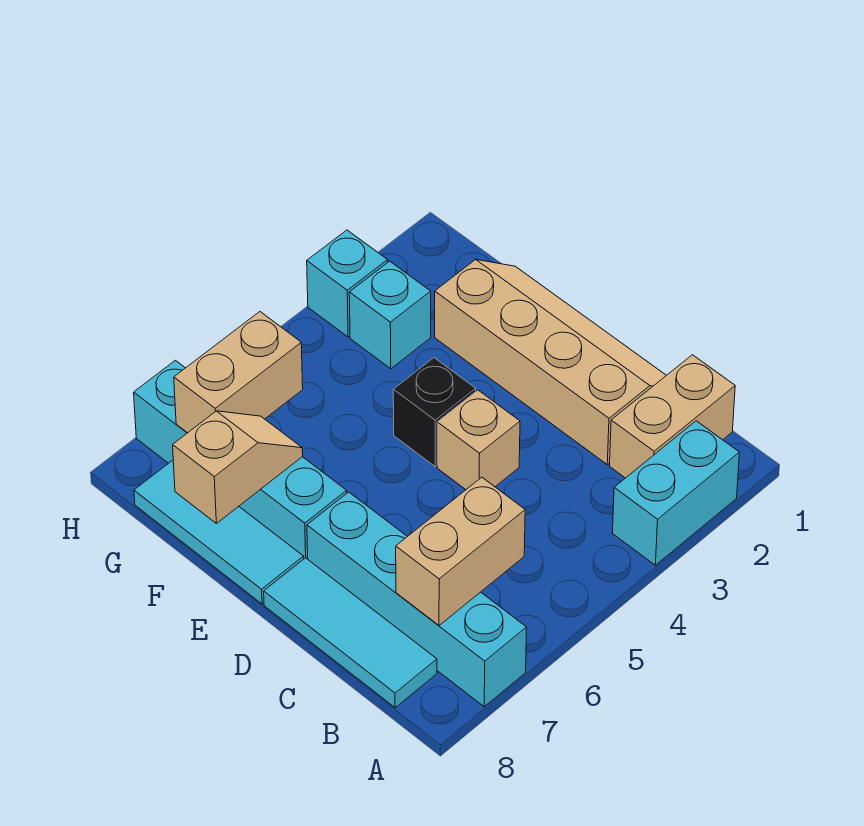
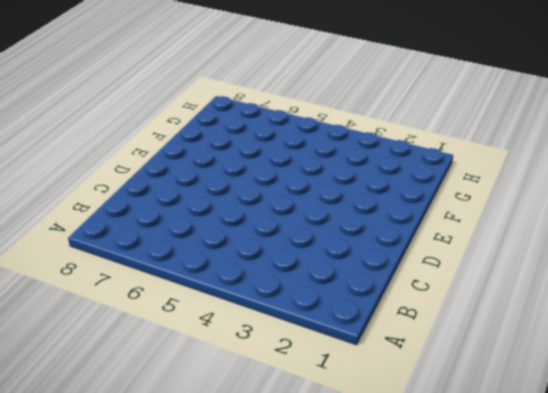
none -> cyan brick A2:A3 level 1
none -> cyan brick A7:D7 level 1
none -> tan brick B1:B2 level 1

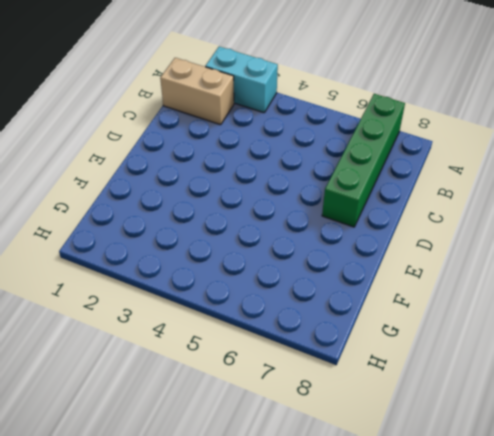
green brick A7:D7 level 1 -> cyan brick A7:D7 level 1
none -> cyan tile B8:D8 level 1
none -> tan slope C1:F2 level 1 top 2
none -> tan brick D4 level 1

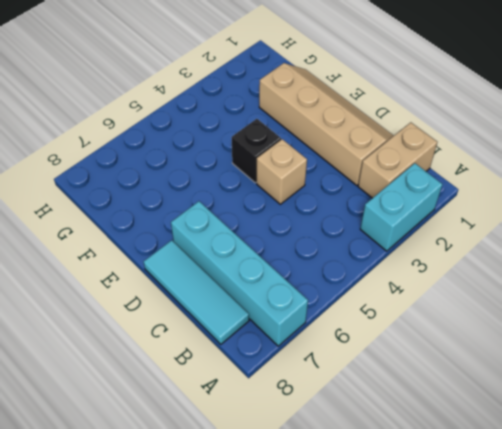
none -> cyan brick E7:H7 level 1
none -> cyan tile E8:G8 level 1
none -> cyan brick G3 level 1

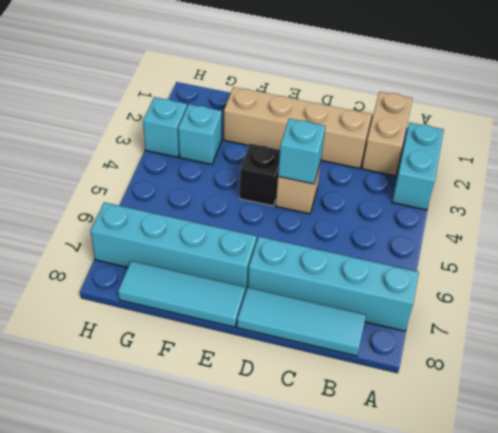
cyan brick D4 level 2 -> none
none -> tan brick B6:B7 level 2
none -> tan slope F7:F8 level 2 top 8
none -> tan brick G6:G7 level 2

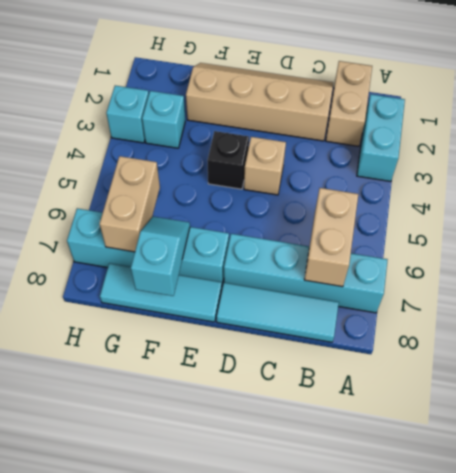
cyan slope F7:F8 level 2 top 8 -> tan slope F7:F8 level 2 top 8

